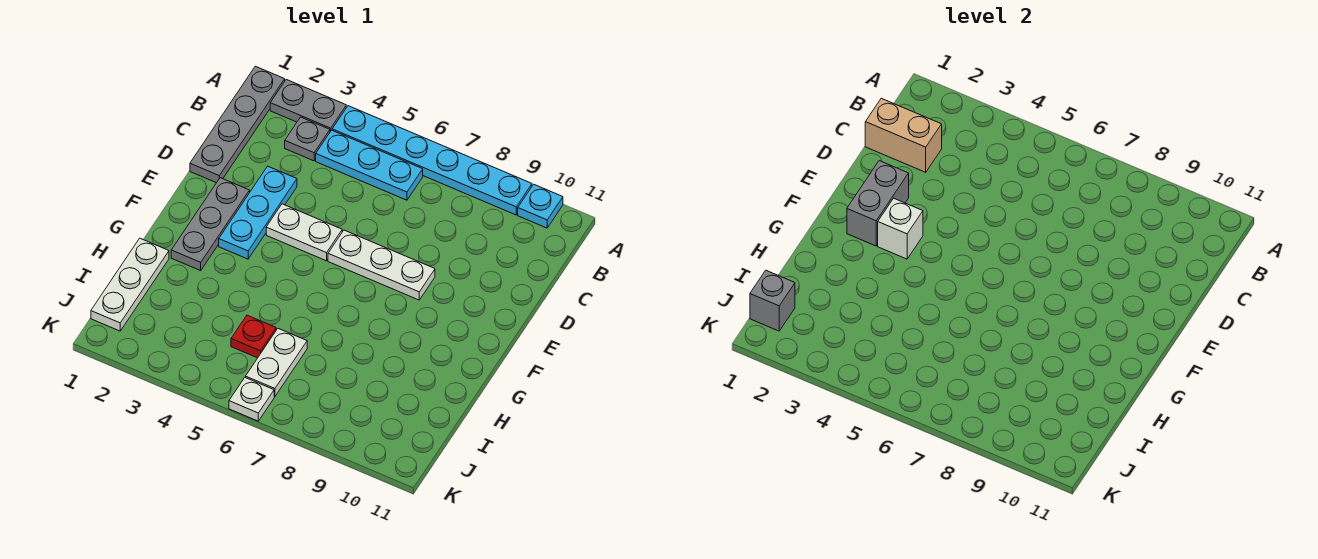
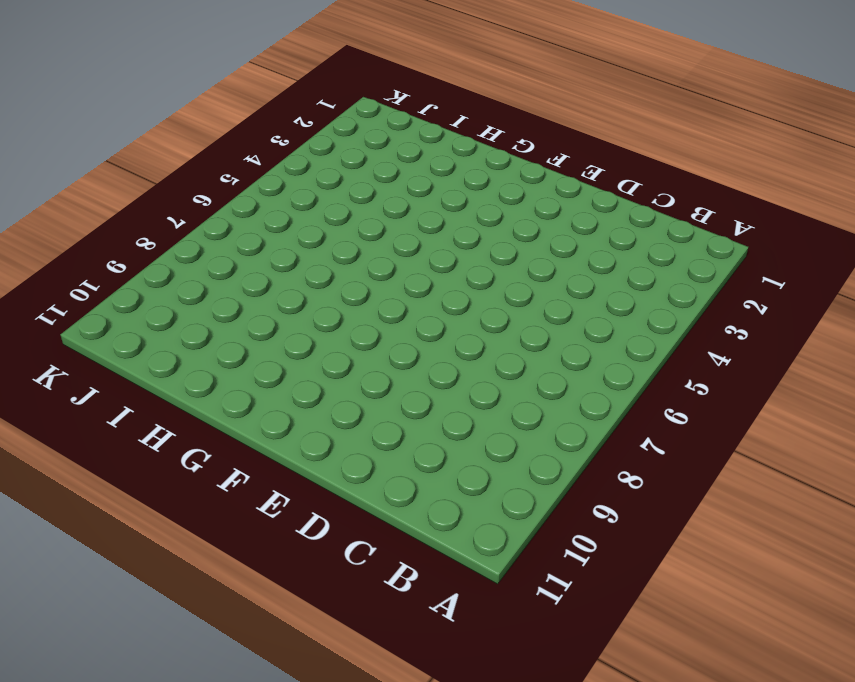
none -> grey plate A1:D1 level 1
none -> grey plate A2:A3 level 1
none -> cyan plate A4:A9 level 1

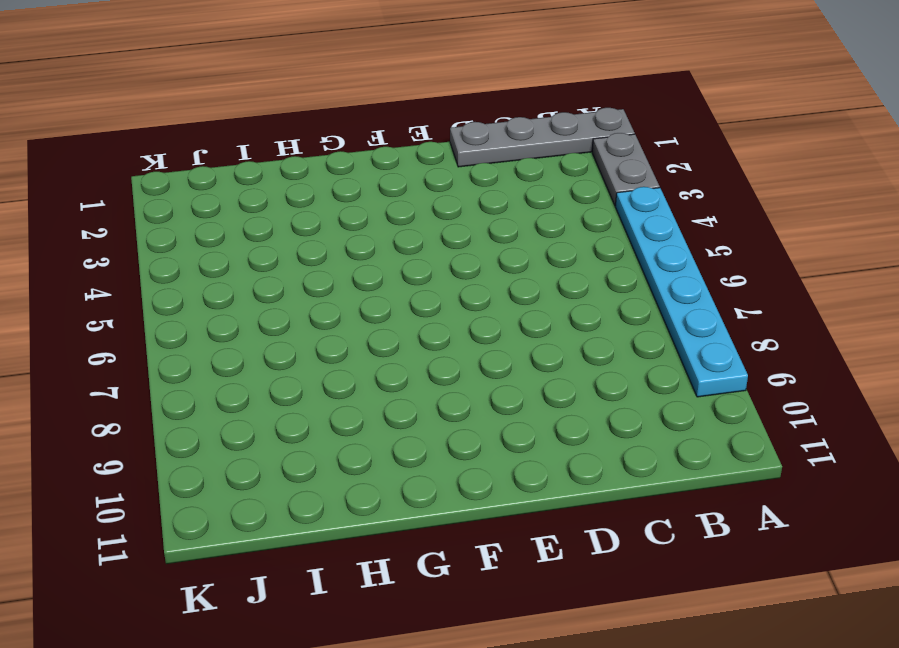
none -> cyan plate A10 level 1
none -> grey plate B3 level 1
none -> cyan plate B4:B6 level 1

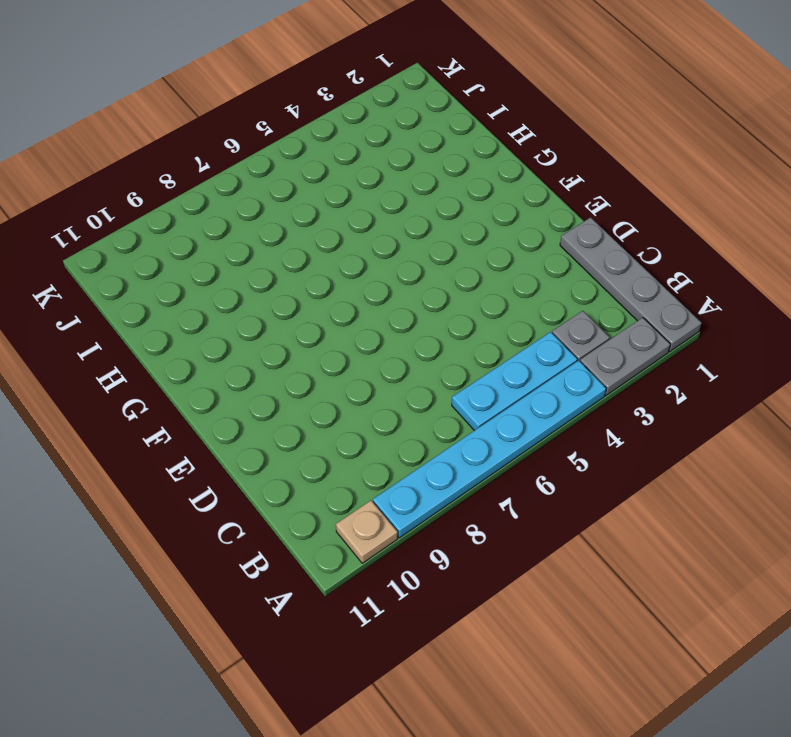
tan plate A10 level 1 -> cyan plate A10 level 1
none -> cyan plate D3:F3 level 1
none -> grey plate E2:G2 level 1
none -> white plate E4:E5 level 1

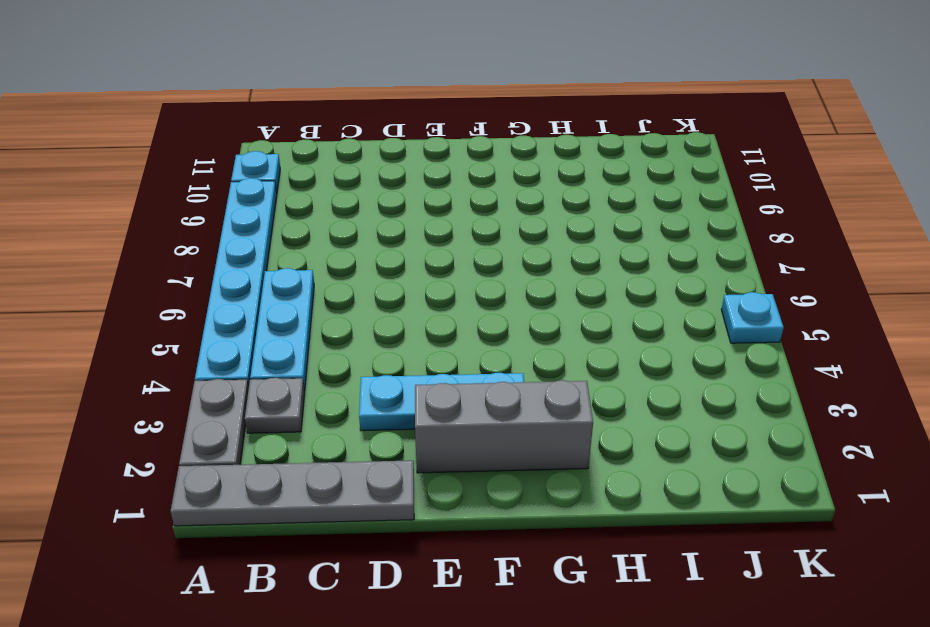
grey brick E2:G2 level 1 -> grey plate E2:G2 level 1
cyan plate K5 level 1 -> none
none -> white plate E4:E5 level 1
none -> white plate E6:E8 level 1
none -> white plate H1:J1 level 1

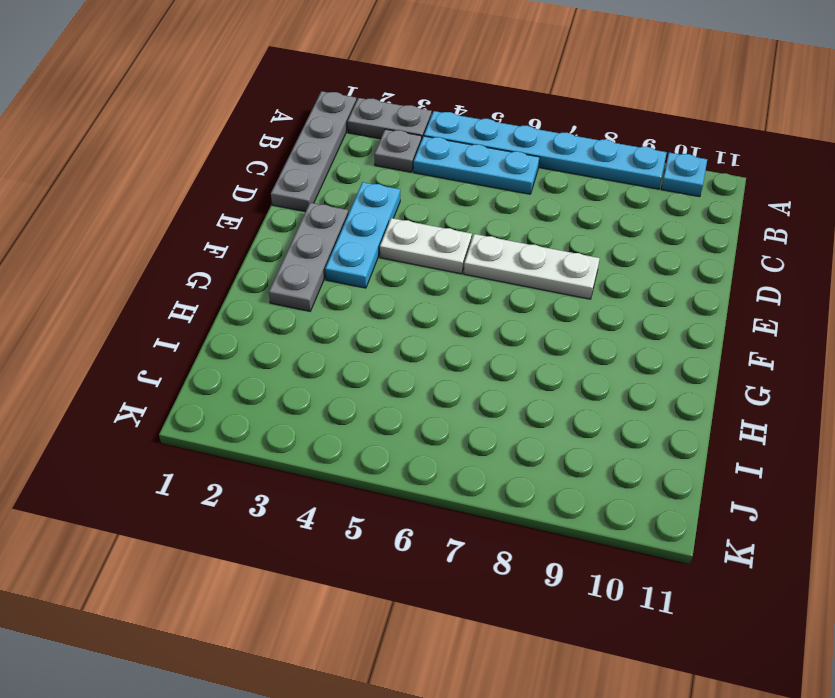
none -> white plate H1:J1 level 1
none -> red plate I5 level 1
none -> white plate I6:J6 level 1

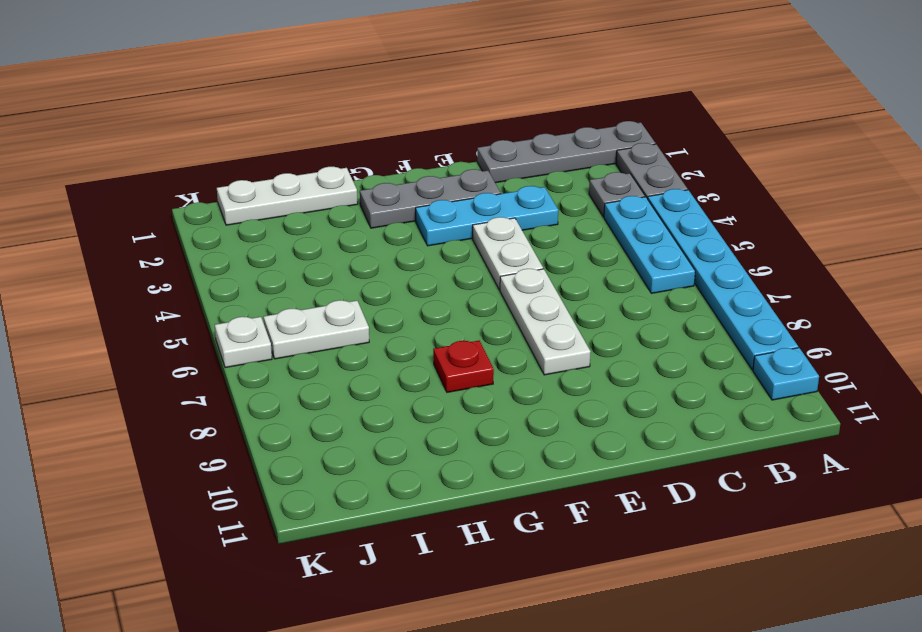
red plate G8 level 1 -> red plate I5 level 1
none -> tan brick C1:C2 level 2
none -> grey brick E2:F2 level 2
none -> white brick F3 level 2

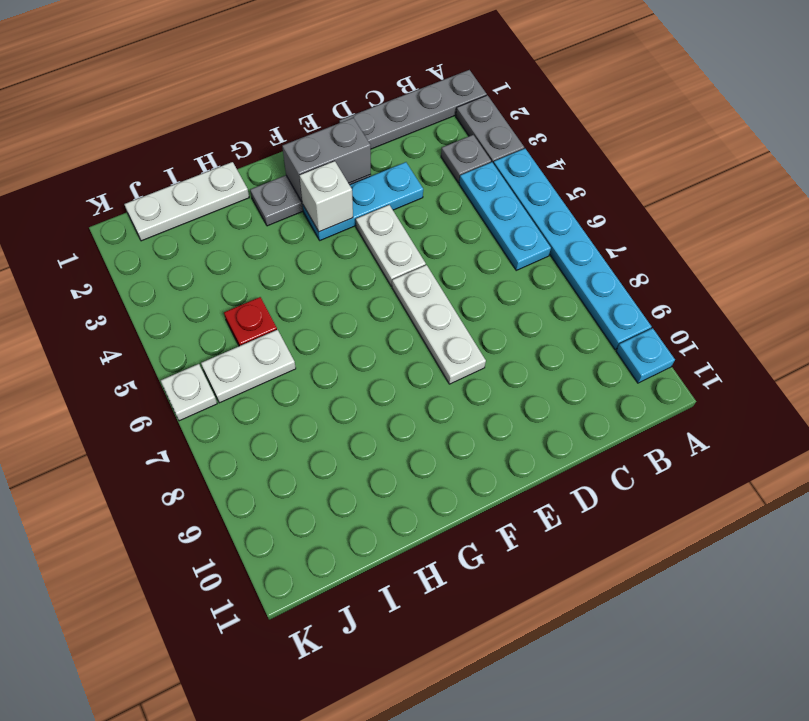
none -> tan brick C1:C2 level 2
none -> grey brick J1 level 2

